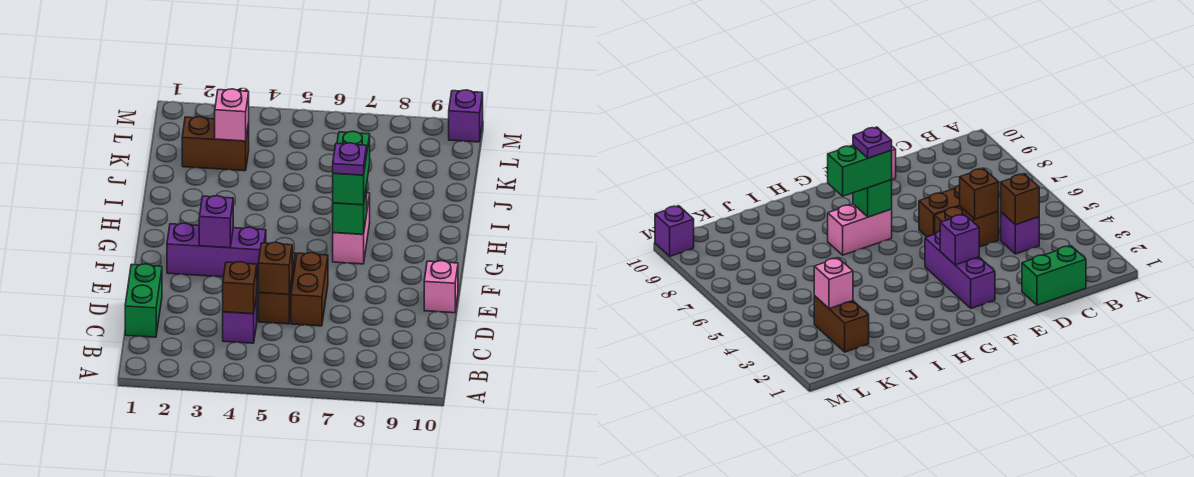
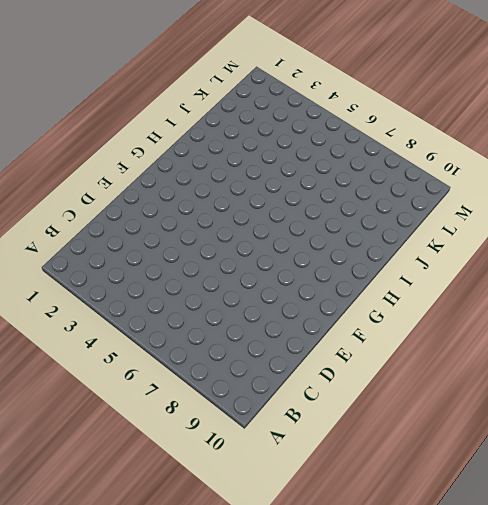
none -> green brick C1:D1 level 1
none -> purple brick C4 level 1
none -> brown brick D5:E5 level 1

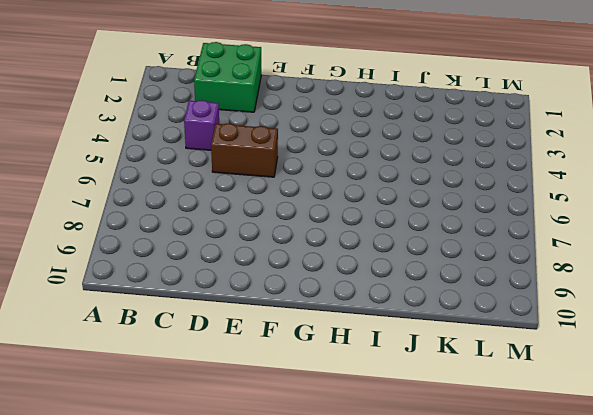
green brick C1:D2 level 1 -> green brick C1:D1 level 1
none -> brown brick D6:E6 level 1
none -> pink brick E10 level 1
none -> purple brick F2:F4 level 1

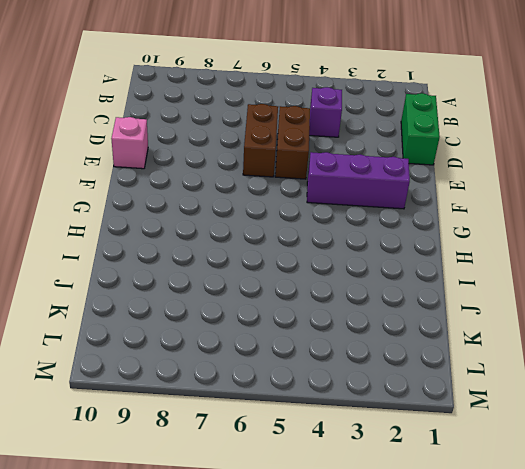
none -> pink brick G7:H7 level 1
none -> brown brick K2:K3 level 1
none -> purple brick M10 level 1

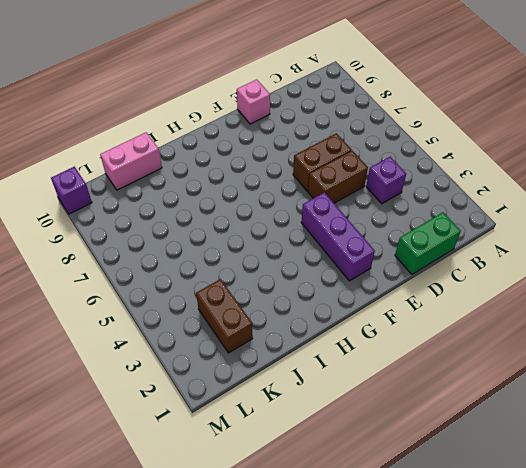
pink brick J10:K10 level 1 -> pink brick G7:H7 level 1
none -> brown brick C4 level 2
none -> brown brick D5 level 2
none -> purple brick F3 level 2

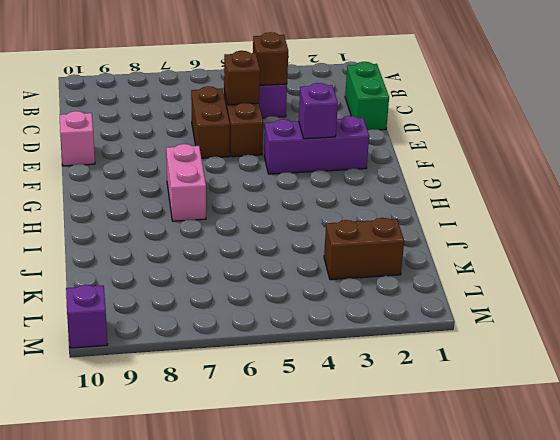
none -> green brick G7 level 2
none -> pink brick K3 level 2
none -> green brick G7:H7 level 3

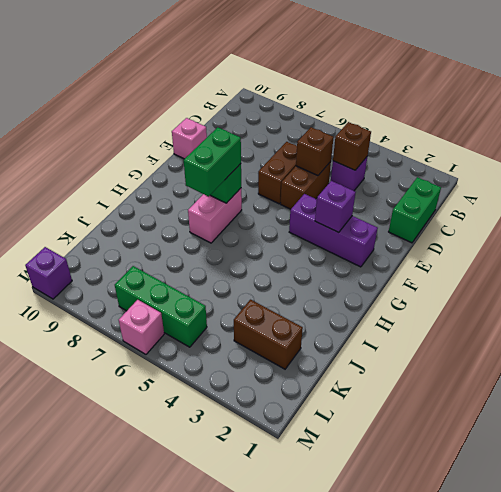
green brick L5:L7 level 1 -> none
pink brick M6 level 1 -> pink brick K3 level 2
none -> purple plate G7 level 4

